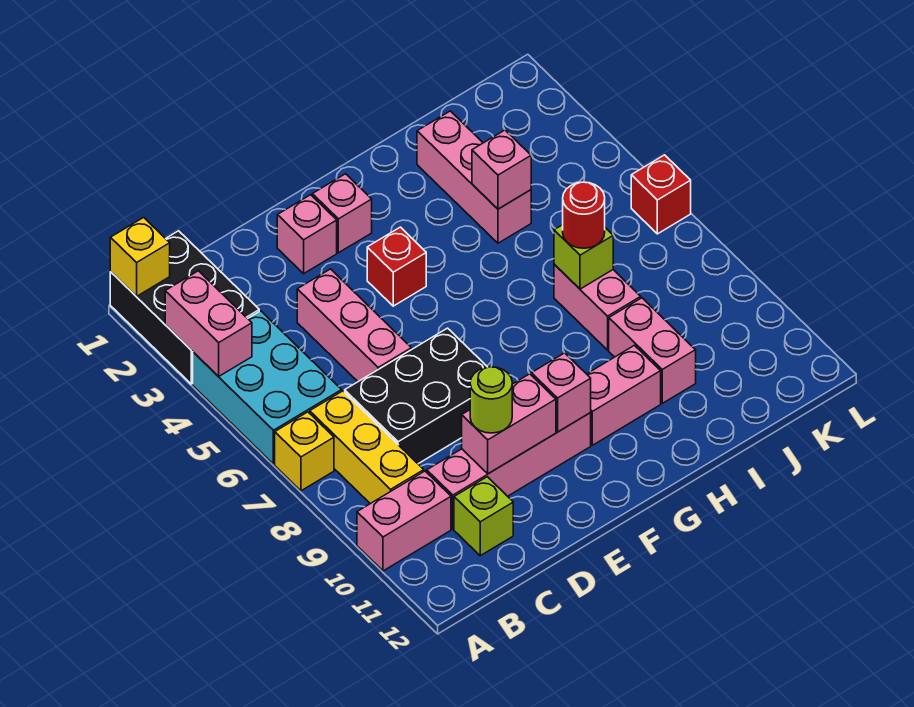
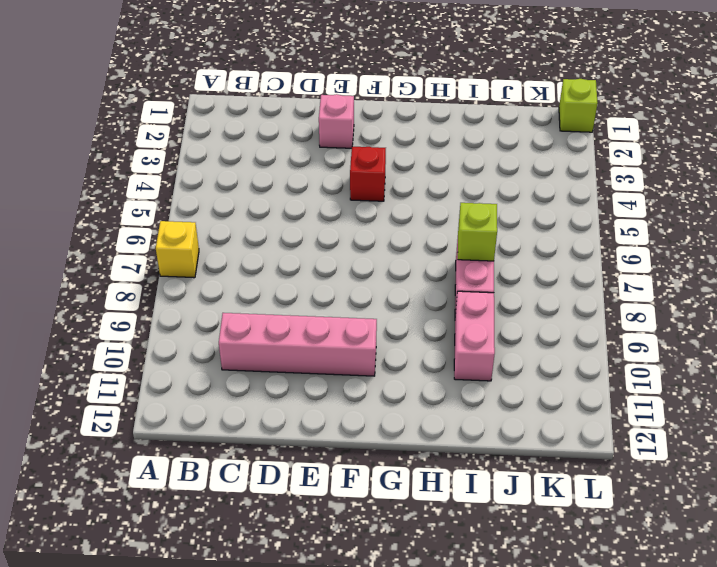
lime brick L1 level 1 -> lime brick C11 level 1
none -> black brick A1:B3 level 1
none -> cyan brick A4:B6 level 1
none -> pink brick A10:B10 level 1

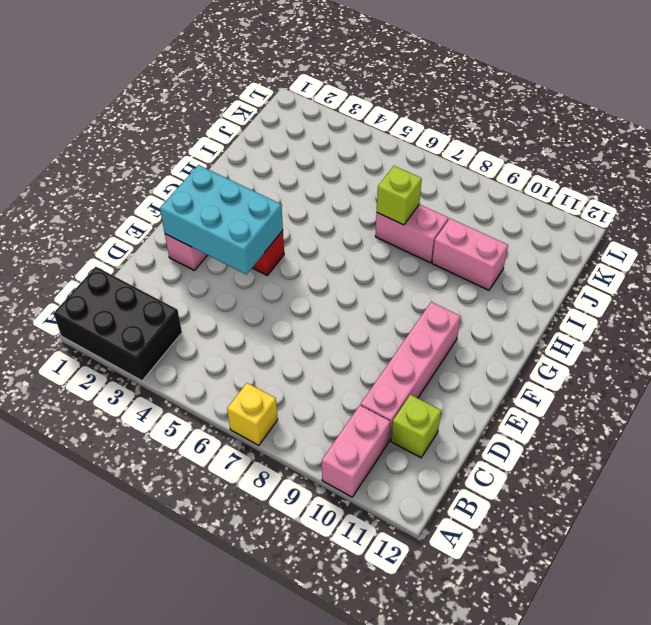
cyan brick E2:F4 level 2 -> cyan brick A4:B6 level 1
none -> yellow brick B7:B9 level 1
none -> black brick C7:E8 level 1
none -> pink brick D4:D6 level 1

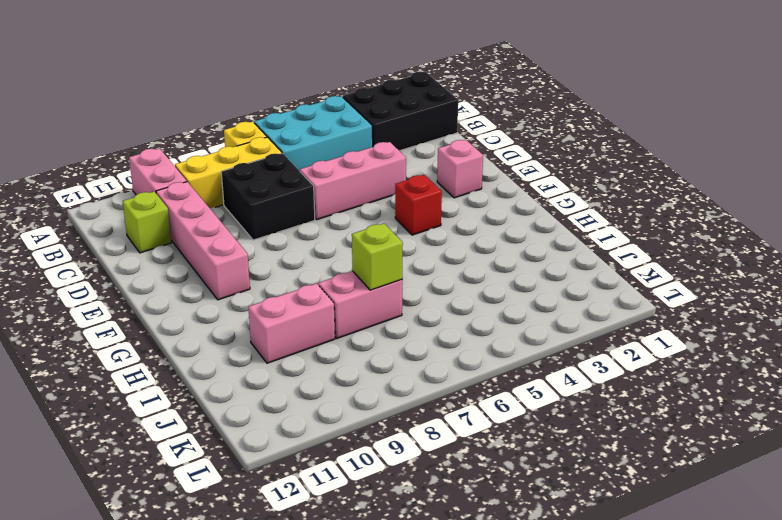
black brick C7:D8 level 1 -> black brick C7:E8 level 1
none -> pink brick F2 level 1
none -> pink brick G10:H10 level 1
none -> pink brick I2:I4 level 1

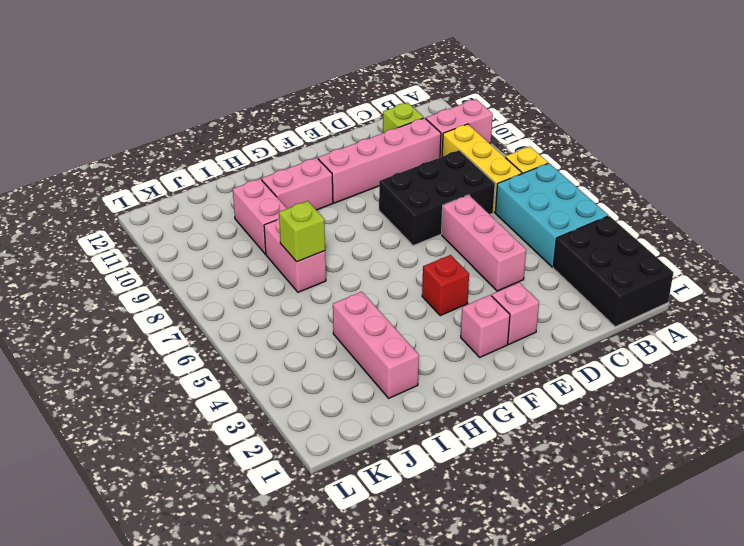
none -> red brick L6 level 1
none -> yellow brick A1 level 2
none -> pink brick A3:A4 level 2

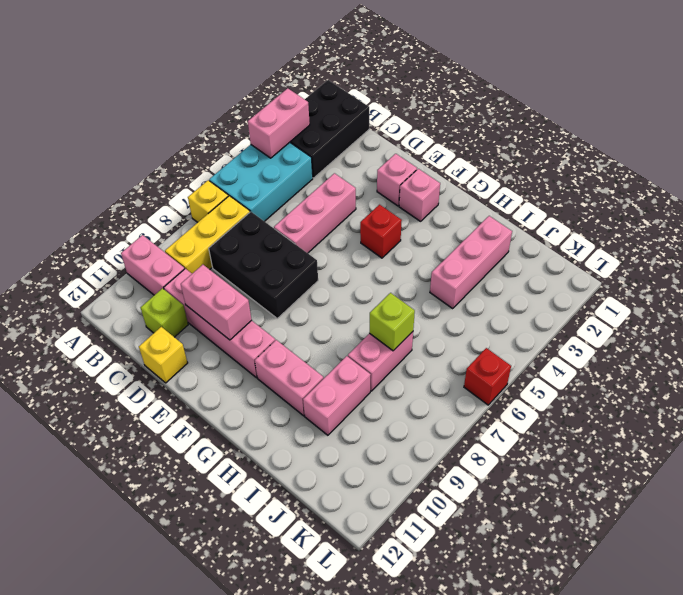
yellow brick D12 level 1 -> yellow brick A1 level 2
none -> pink brick F10 level 2
none -> pink brick I4 level 2
none -> lime round brick D10 level 3

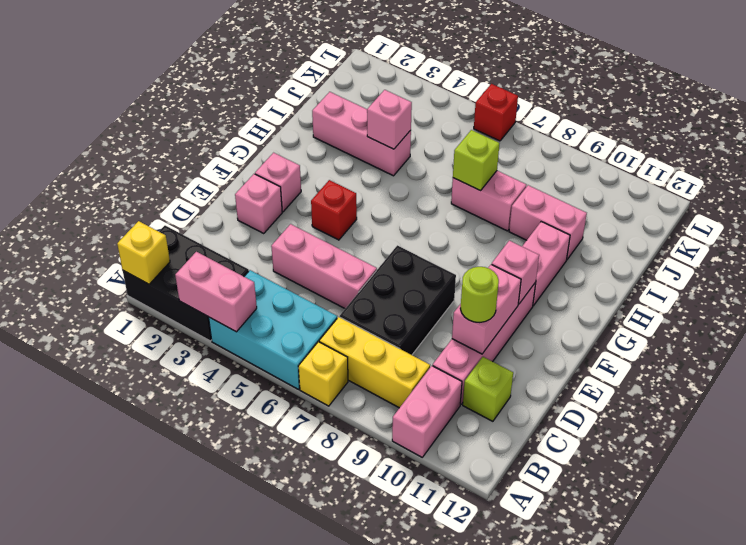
none -> red round brick I7 level 3

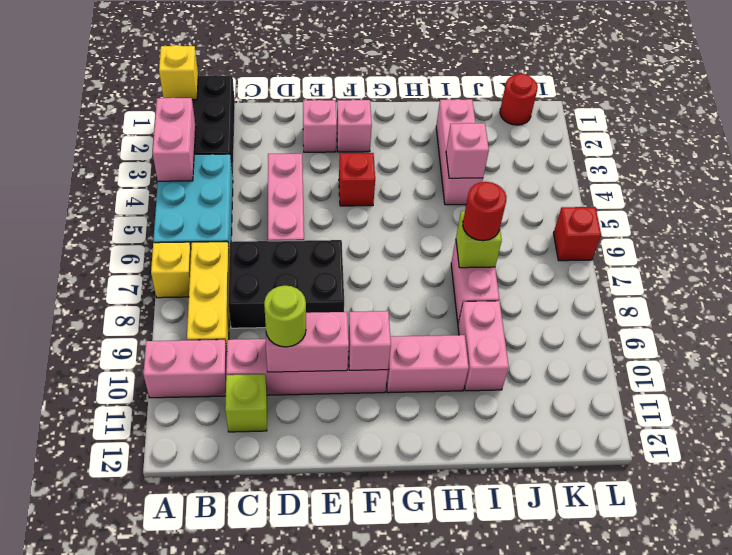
red round brick K1 level 1 -> none

